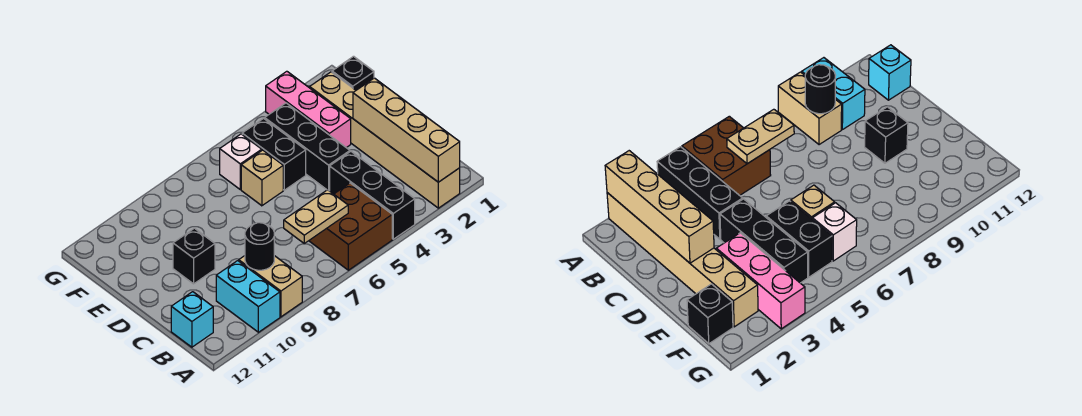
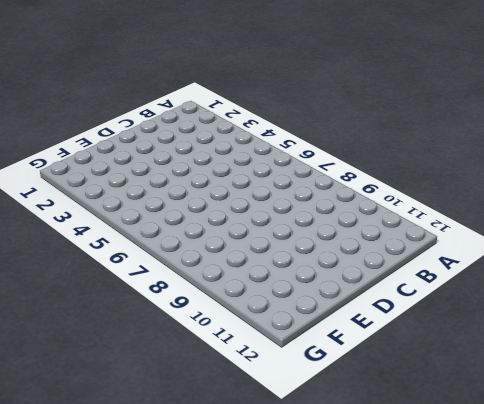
none -> tan brick A2:F2 level 1
none -> black brick A4:C4 level 1
none -> brown brick A5:B6 level 1

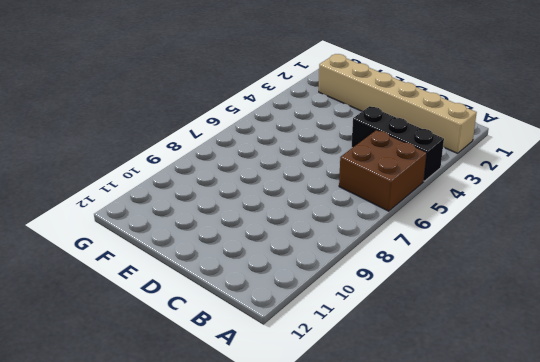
none -> tan brick A9:B9 level 1
none -> cyan brick A10:B10 level 1
none -> cyan brick B12 level 1

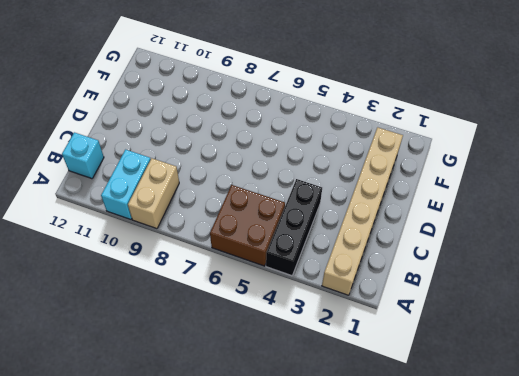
none -> black brick D4:F4 level 1
none -> black brick D10 level 1
none -> pink brick E3:G3 level 1

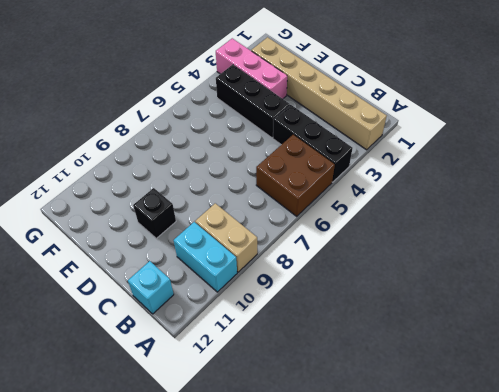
none -> black brick E5:F5 level 1
none -> tan brick E6 level 1
none -> black brick F1 level 1

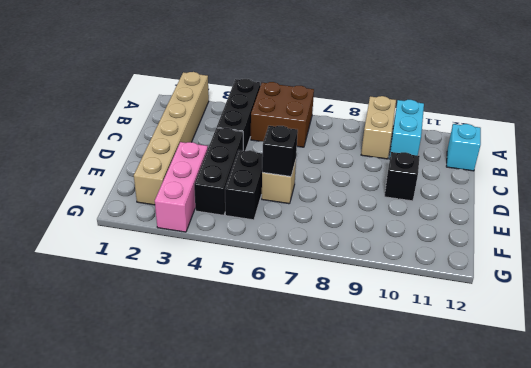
black brick E6 level 2 -> black brick F1 level 1
none -> white brick F6 level 1
none -> tan brick A2:D2 level 2
none -> tan plate B6:B7 level 2

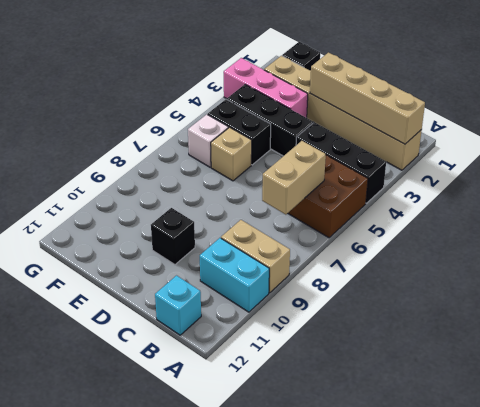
tan brick B6:B7 level 2 -> tan plate B6:B7 level 2
none -> black round brick B9 level 2

